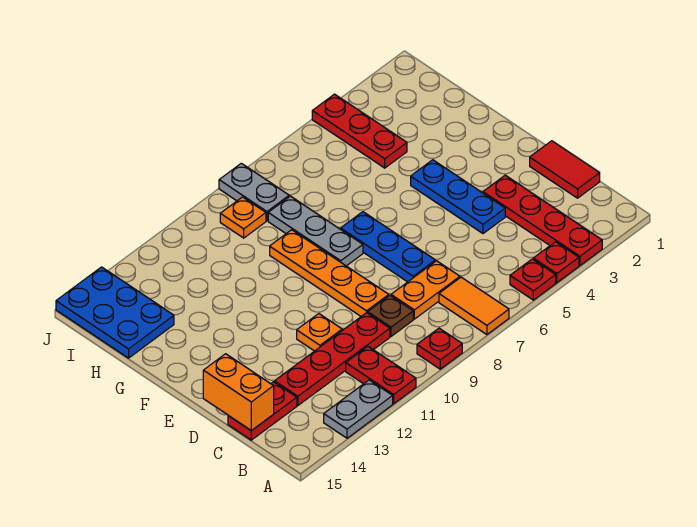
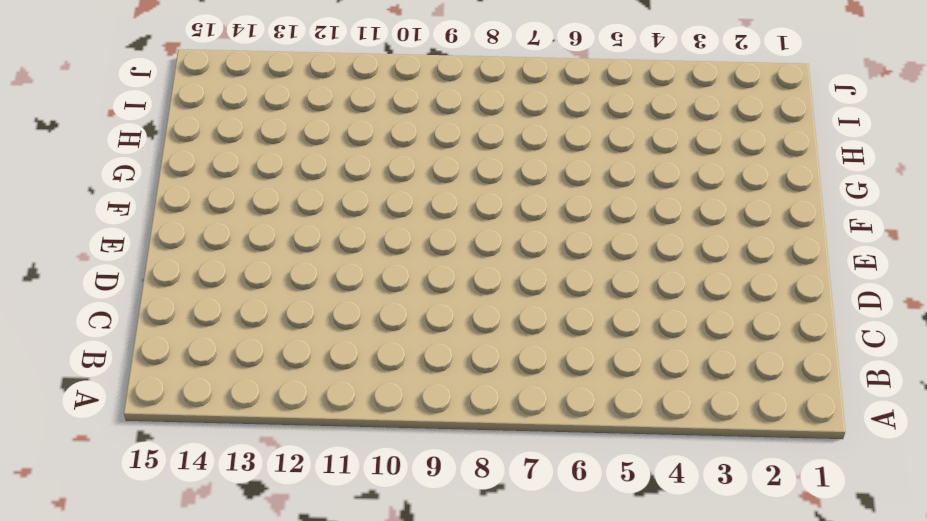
none -> red plate A3:D3 level 1
none -> red plate A4 level 1
none -> red plate A5 level 1

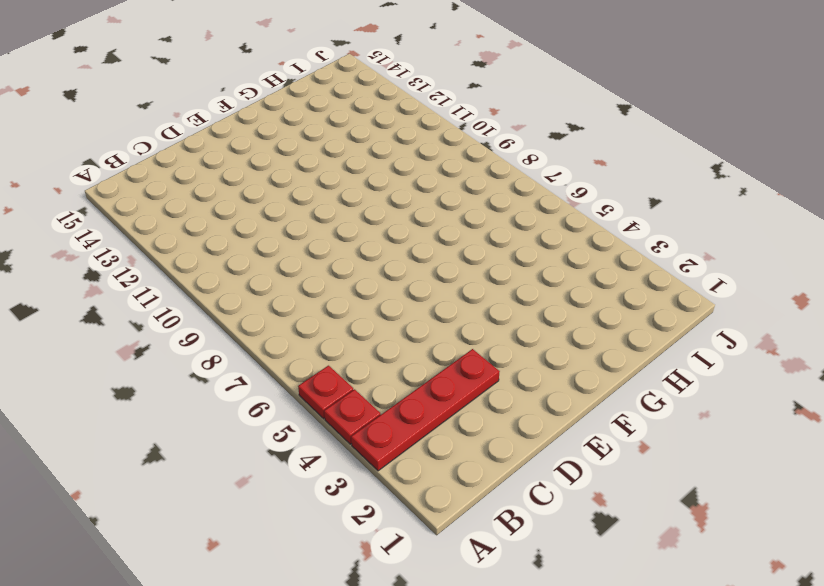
none -> orange tile A7:B7 level 1
none -> red plate A9 level 1
none -> red plate A11:B11 level 1

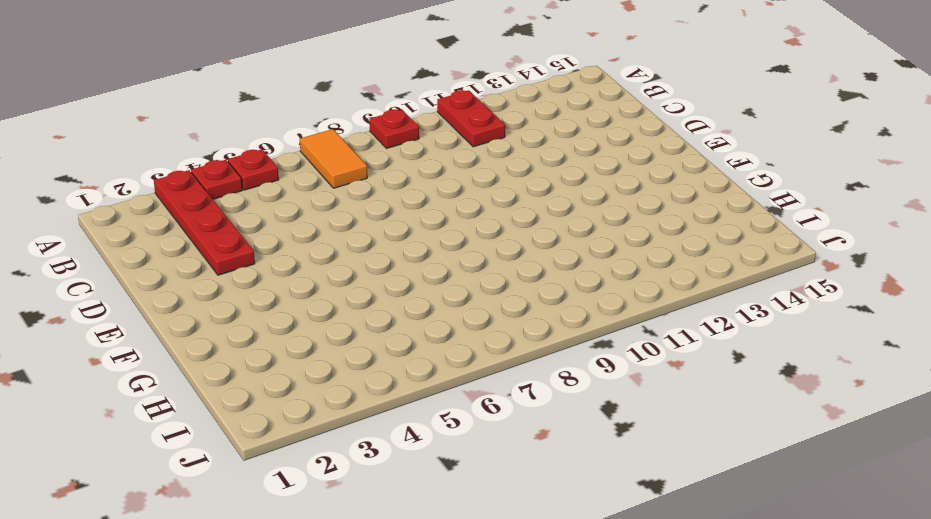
none -> grey plate A12:A13 level 1
none -> red tile C1:D1 level 1
none -> orange plate C7:C8 level 1

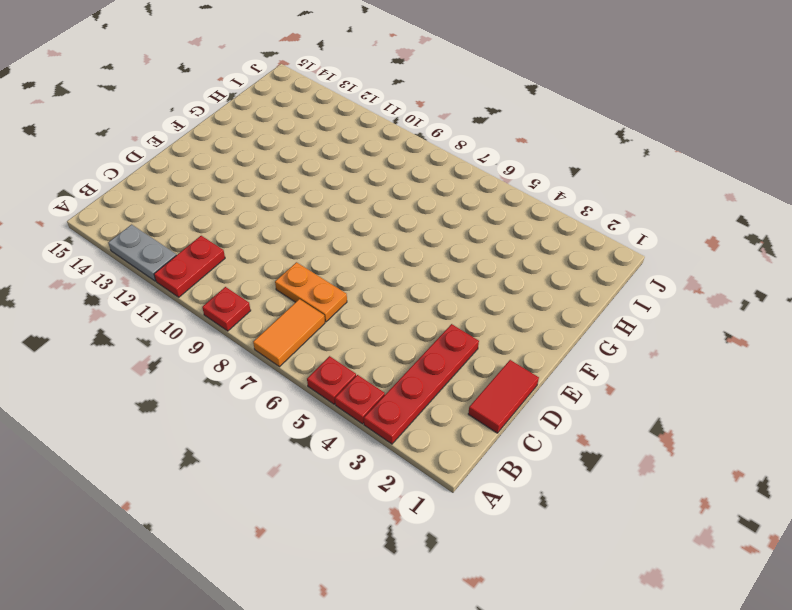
none -> brown plate C9 level 1
none -> red plate C10:C13 level 1
none -> red plate C14:C15 level 1

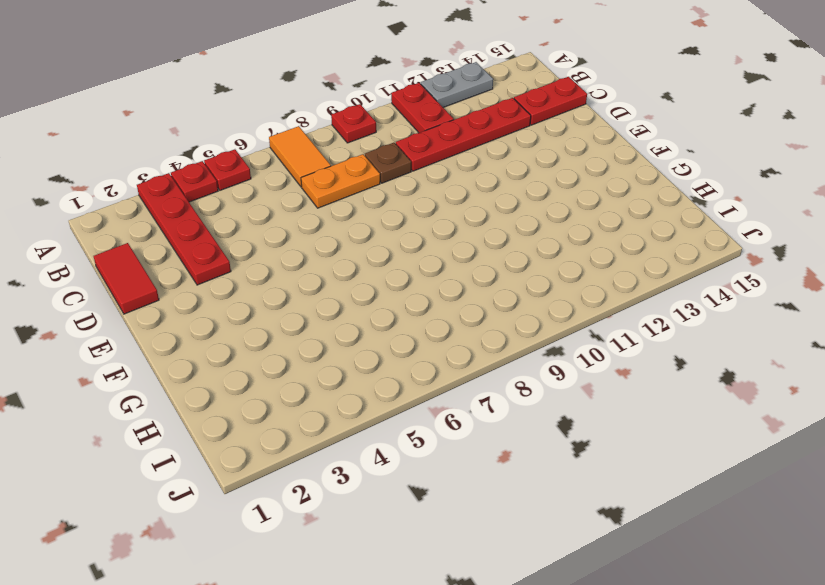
none -> blue plate D4:F4 level 1
none -> blue plate D7:F7 level 1
none -> orange plate D9:G9 level 1

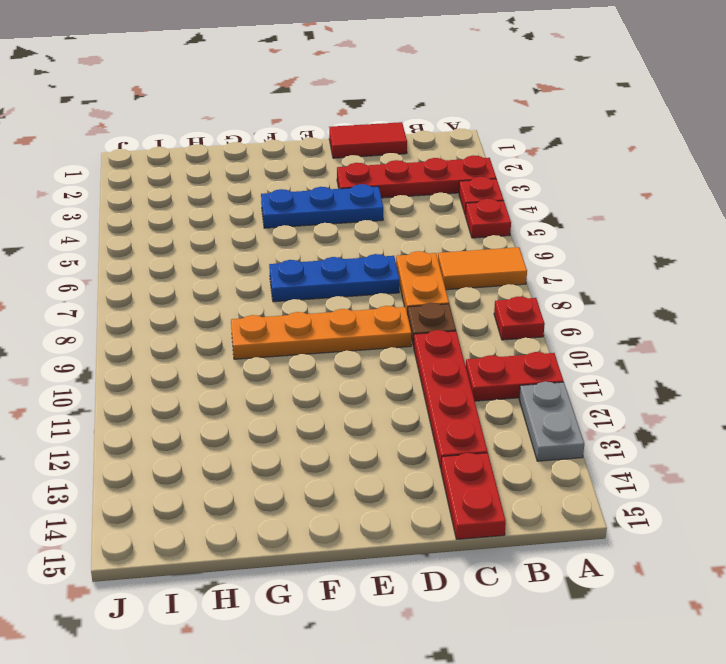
none -> orange plate D11 level 1
none -> grey plate F8:H8 level 1
none -> red plate H4:J4 level 1

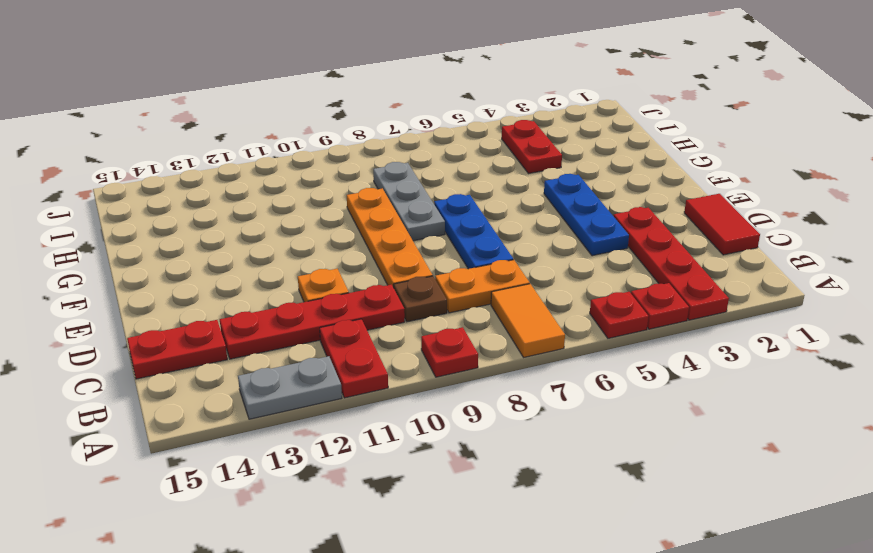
red plate H4:I4 level 1 -> red plate H4:J4 level 1
none -> blue plate H14:J15 level 1
none -> grey plate I8:J8 level 1
none -> orange plate I9 level 1

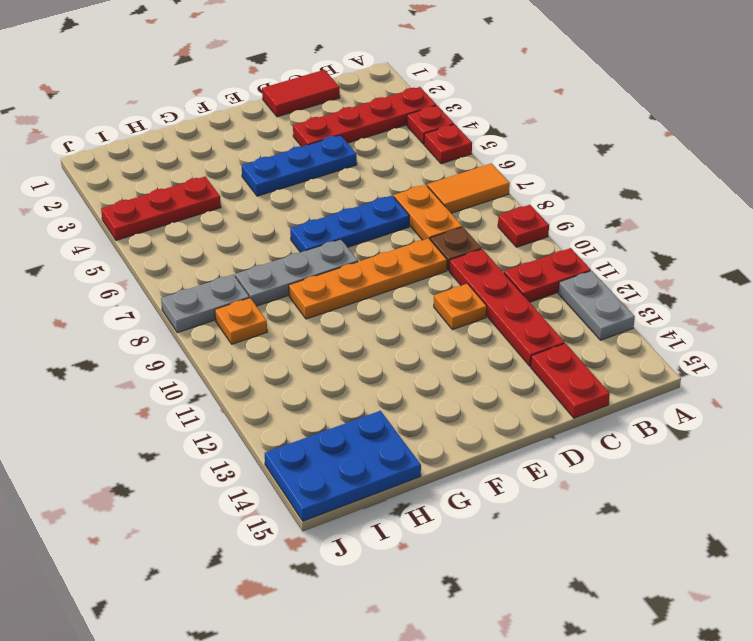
none -> orange brick C15:D15 level 2

